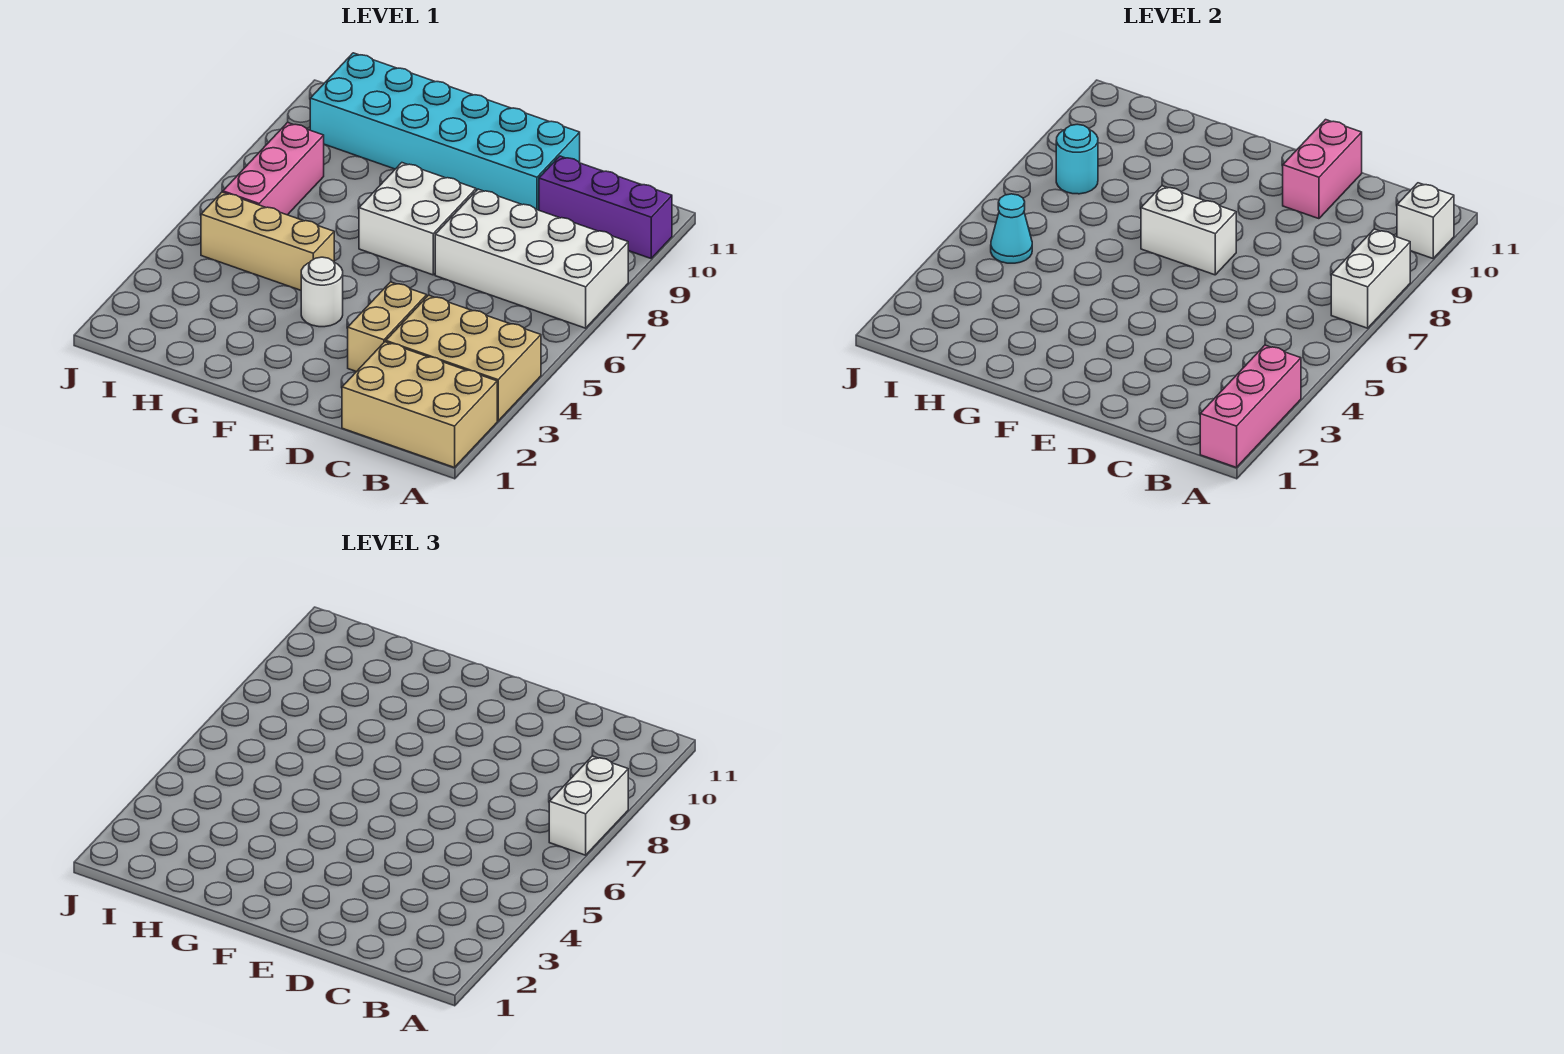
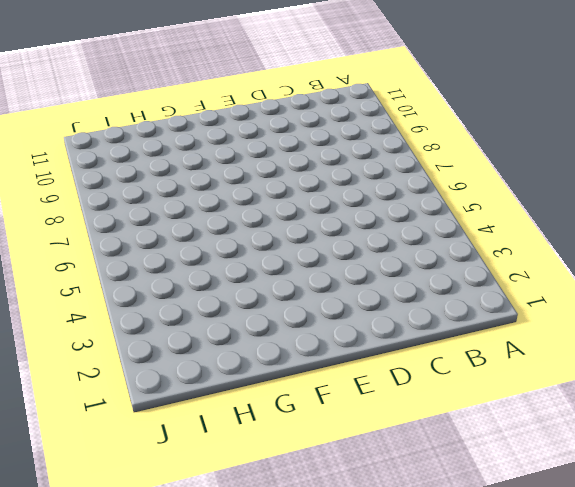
none -> tan brick A1:C2 level 1
none -> tan brick A3:C4 level 1
none -> white brick A7:D8 level 1

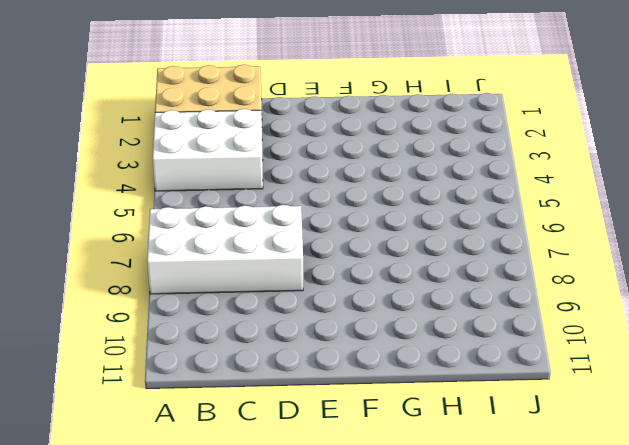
white brick A3:C4 level 1 -> tan brick A3:C4 level 1
none -> purple brick A10:C10 level 1
none -> tan brick D3:D4 level 1
none -> cyan brick D10:I11 level 1

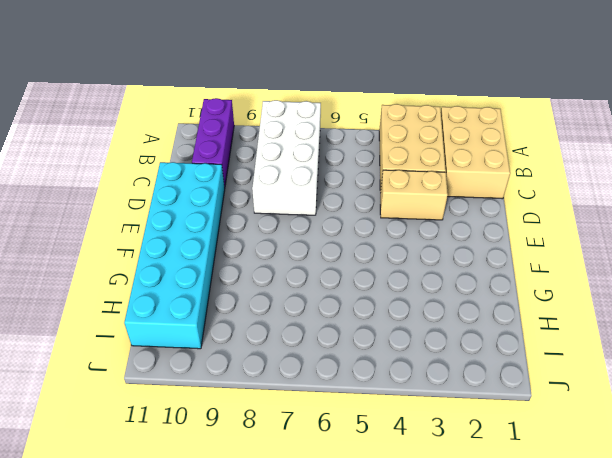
none -> white brick E7:F8 level 1
none -> white round brick F4 level 1
none -> tan brick G5:I5 level 1

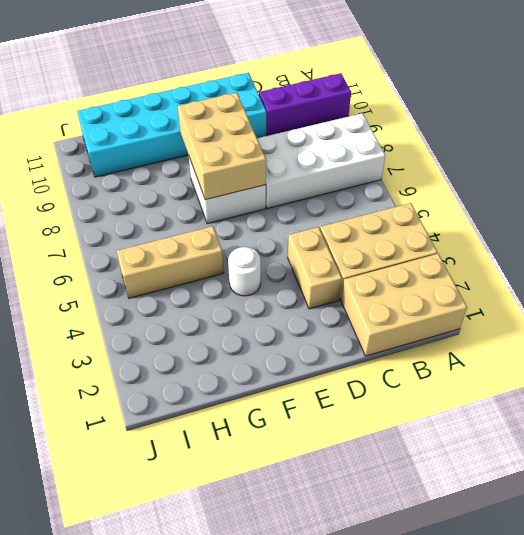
tan brick E7:F9 level 2 -> white brick E7:F7 level 2
none -> pink brick I6:I8 level 1
none -> pink brick A1:A3 level 2
none -> white brick A7:A8 level 2

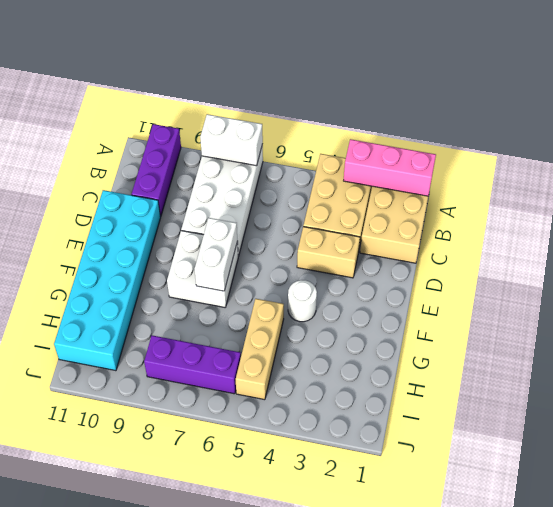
purple brick I6:I8 level 1 -> pink brick I6:I8 level 1
none -> white brick A10 level 2
none -> pink brick D10:D11 level 2
none -> cyan cone I5 level 2

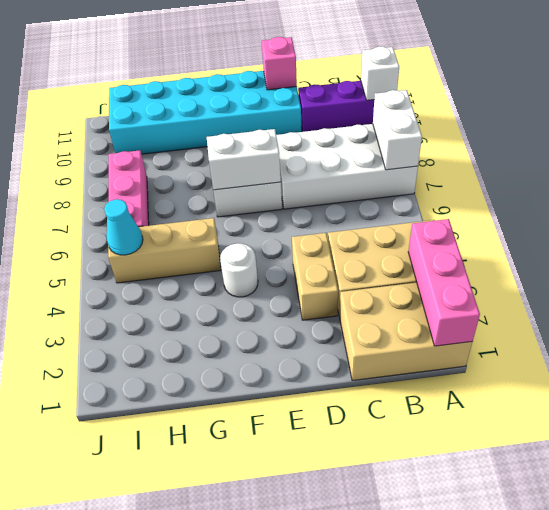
pink brick D11 level 2 -> pink brick D10:D11 level 2
none -> cyan round brick I8 level 2
none -> white brick A7:A8 level 3

